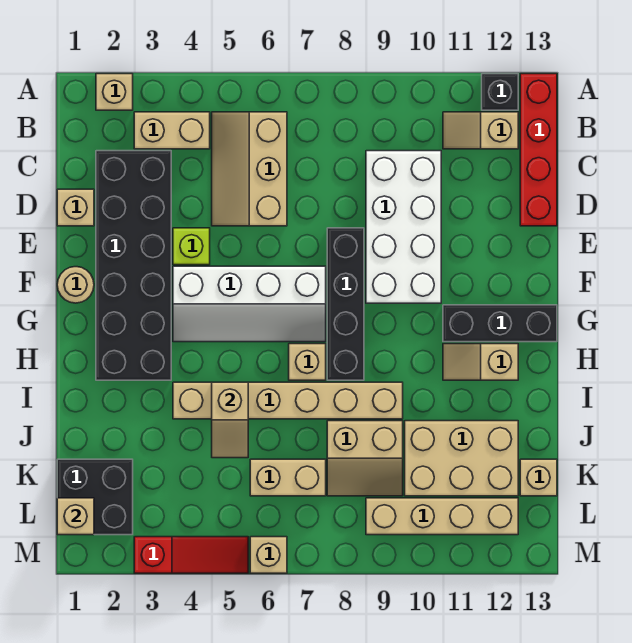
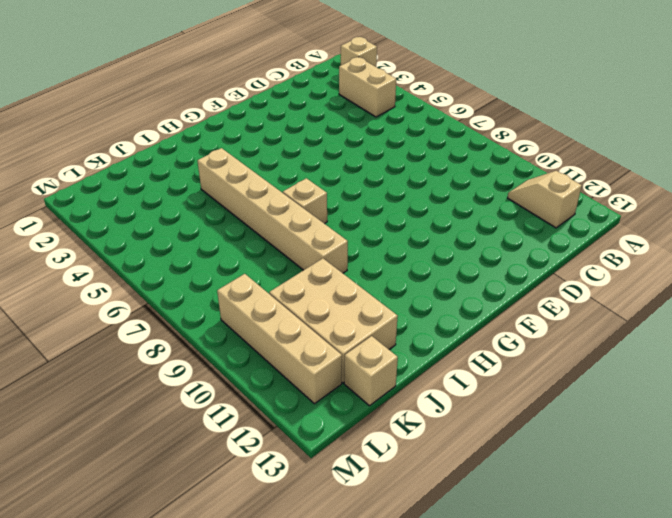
none -> black brick A12 level 1
none -> red brick A13:D13 level 1
none -> tan slope B5:D6 level 1 top 6

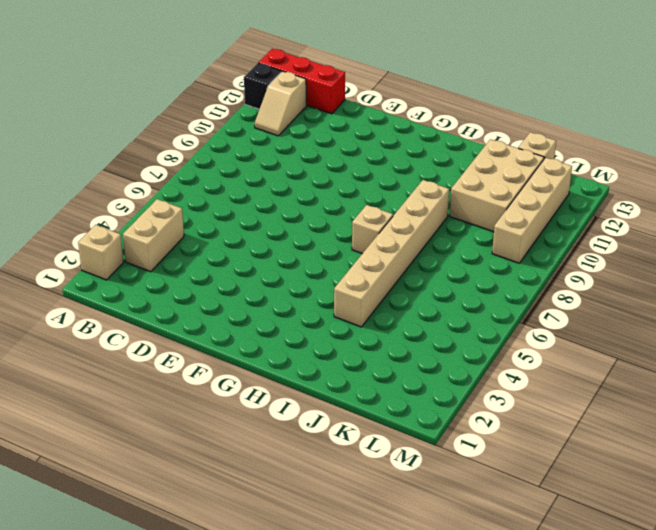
red brick A13:C13 level 1 -> red brick A13:D13 level 1
none -> tan slope B5:D6 level 1 top 6
none -> black brick C2:H3 level 1
none -> white brick C9:F10 level 1

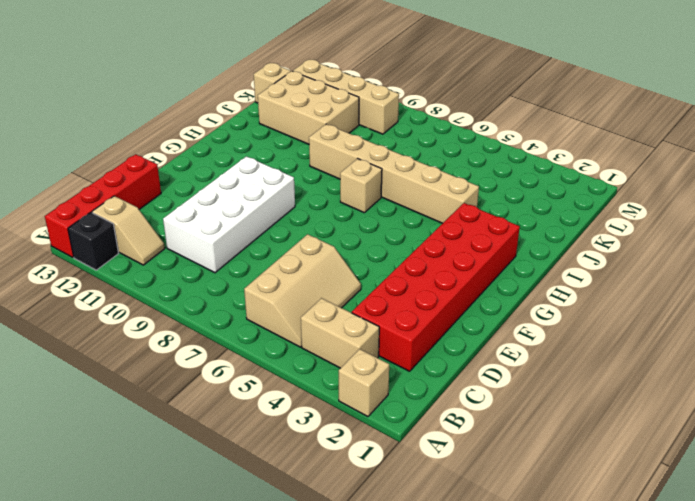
red brick C2:H3 level 1 -> black brick C2:H3 level 1
none -> tan brick D1 level 1
none -> lime brick E4 level 1
none -> black brick E8:H8 level 1

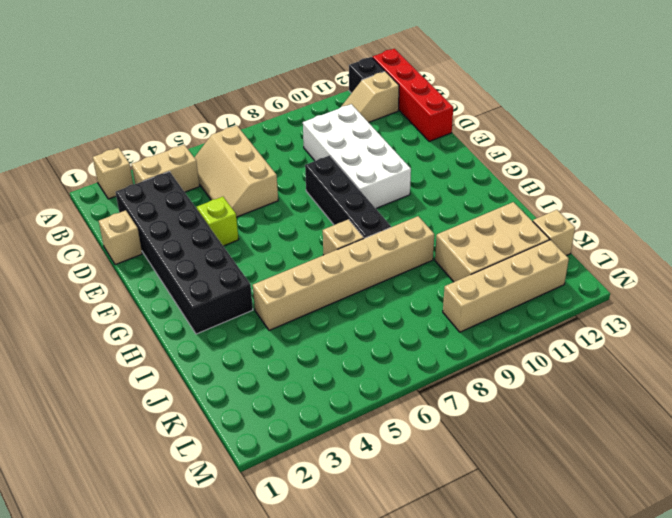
none -> tan round brick F1 level 1
none -> white slope F4:G7 level 1 top F
none -> black brick G11:G13 level 1

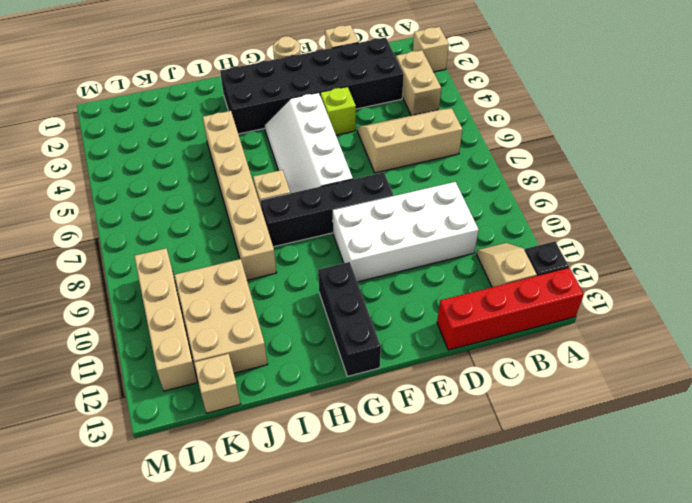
none -> tan slope H11:H12 level 1 top 12
none -> tan slope J8:K9 level 1 top J
none -> black brick K1:L2 level 1

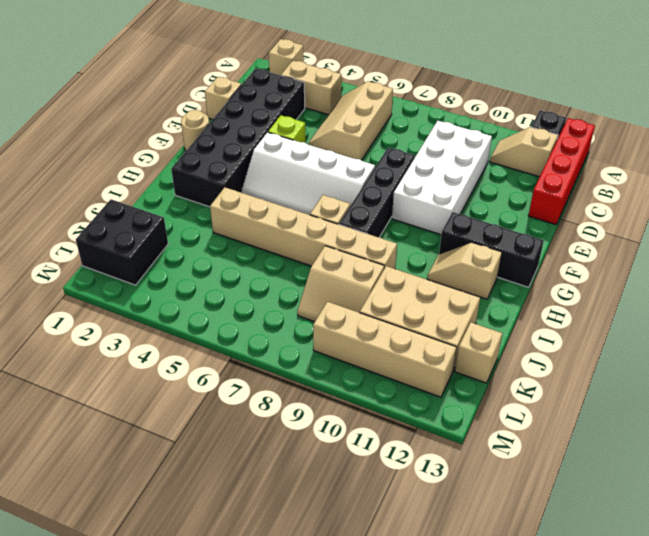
none -> tan brick K6:K7 level 1
none -> red slope M3:M5 level 1 top 3
none -> tan brick M6 level 1

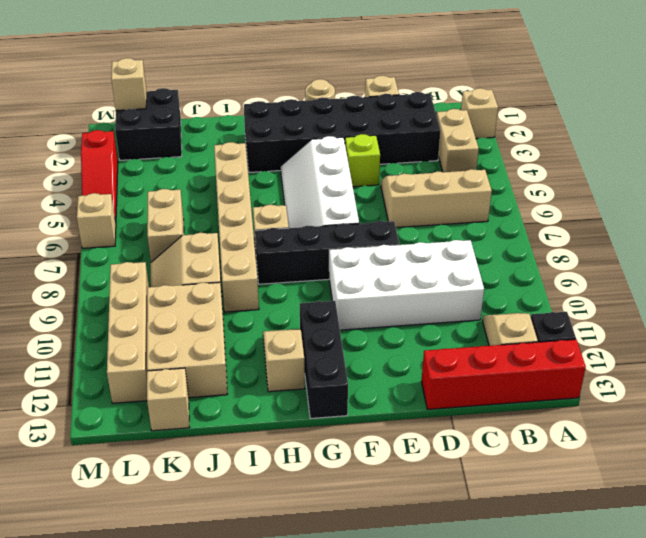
none -> tan slope I5:J5 level 2 top I

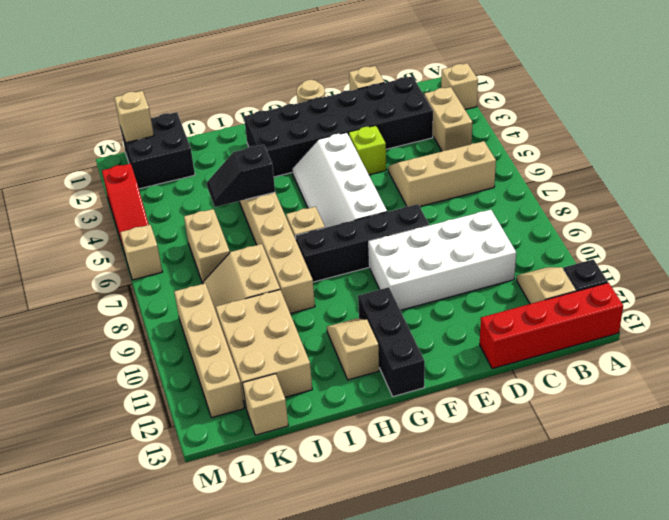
black slope I5:J5 level 2 top I -> tan slope I5:J5 level 2 top I

